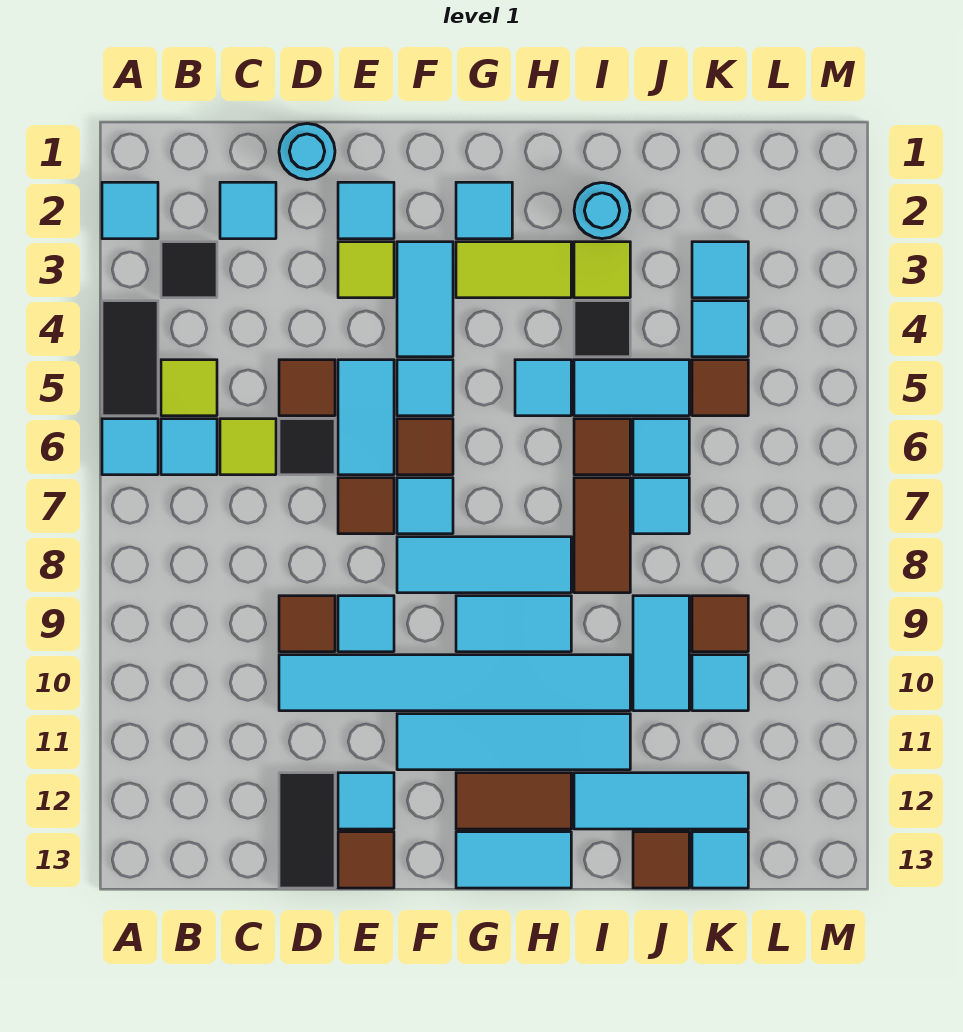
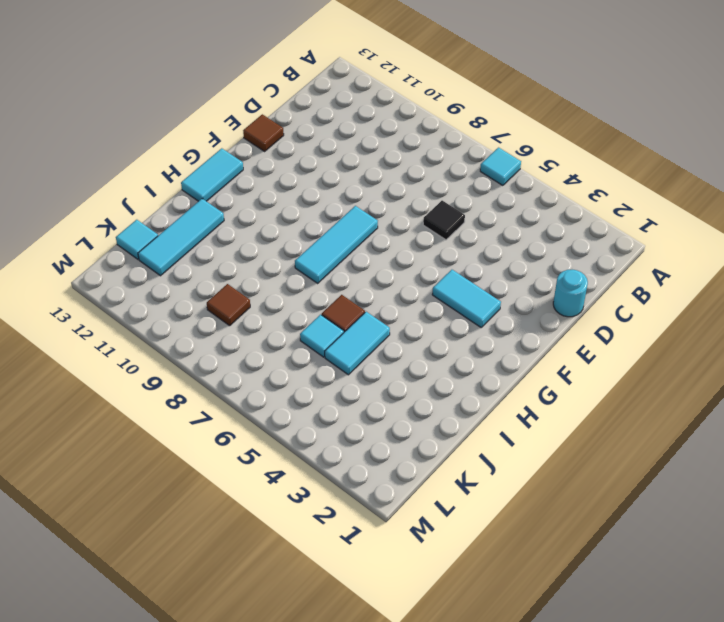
none -> cyan tile A2 level 1
none -> black tile A4:A5 level 1
none -> black tile B3 level 1
none -> lime tile B5 level 1

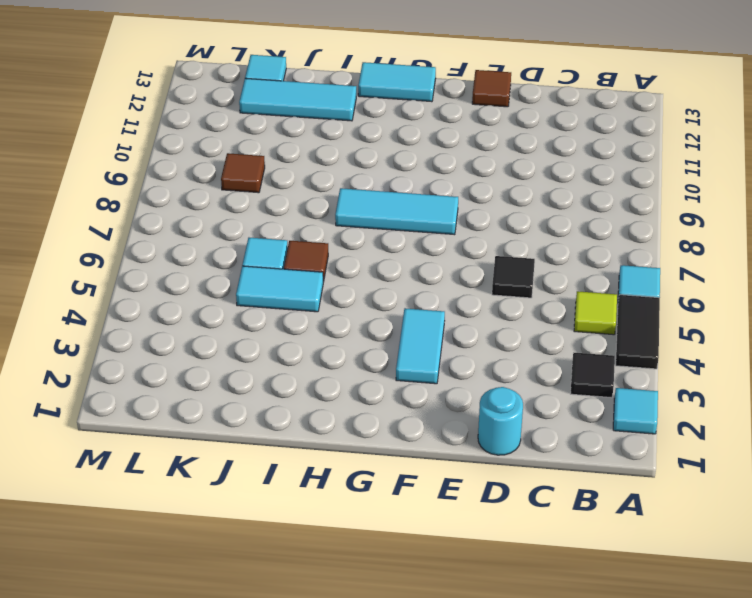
none -> cyan tile B6 level 1
none -> cyan tile C2 level 1
none -> lime tile C6 level 1
none -> brown tile D5 level 1

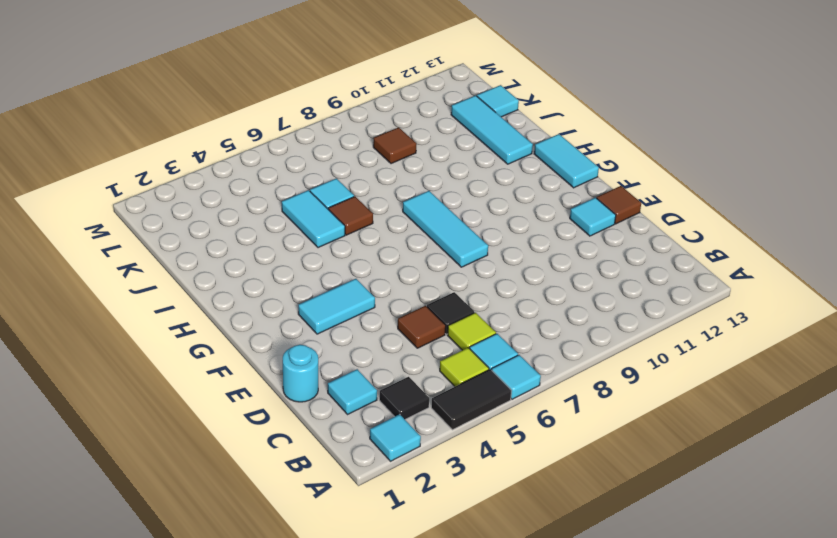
none -> brown tile D9 level 1
none -> cyan tile D10:I10 level 1
none -> black tile D12:D13 level 1
none -> cyan tile E2 level 1

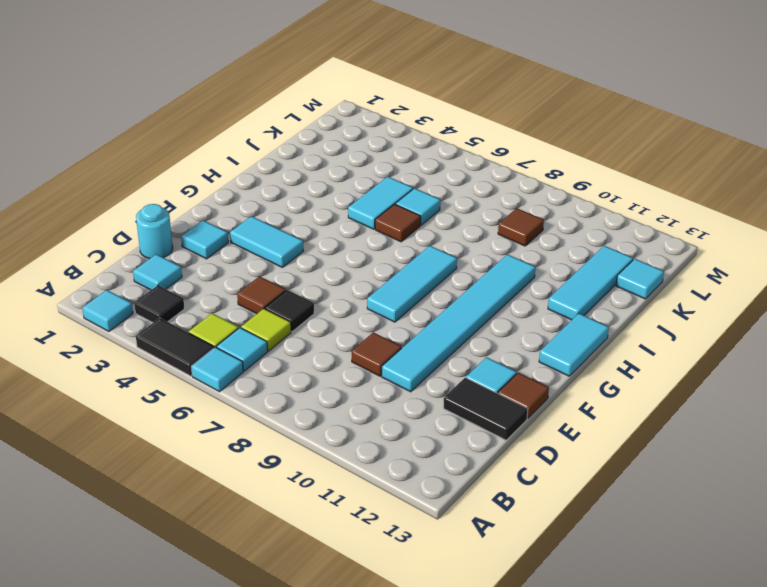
none -> lime tile E3 level 1
none -> cyan tile E5:E6 level 1
none -> brown tile E7 level 1
none -> cyan tile E9 level 1

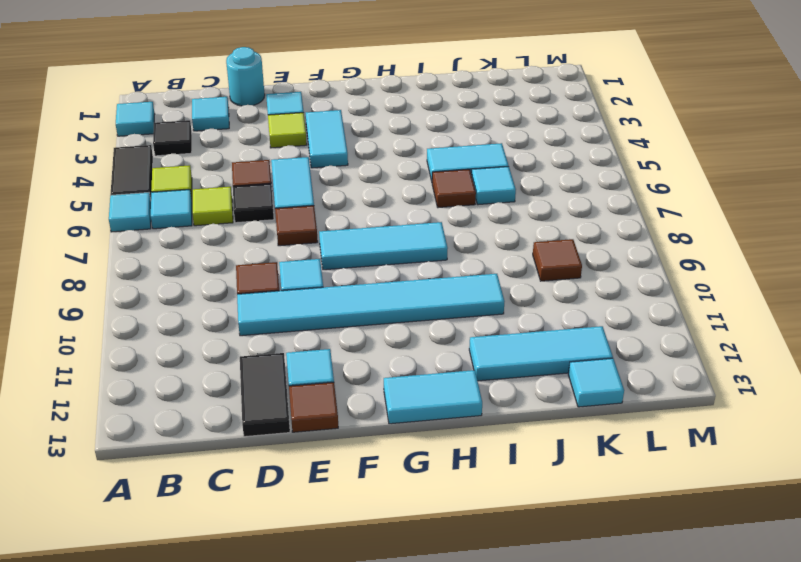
none -> cyan tile F5 level 1
none -> brown tile F6 level 1
none -> cyan tile F7 level 1
none -> cyan tile F11:I11 level 1

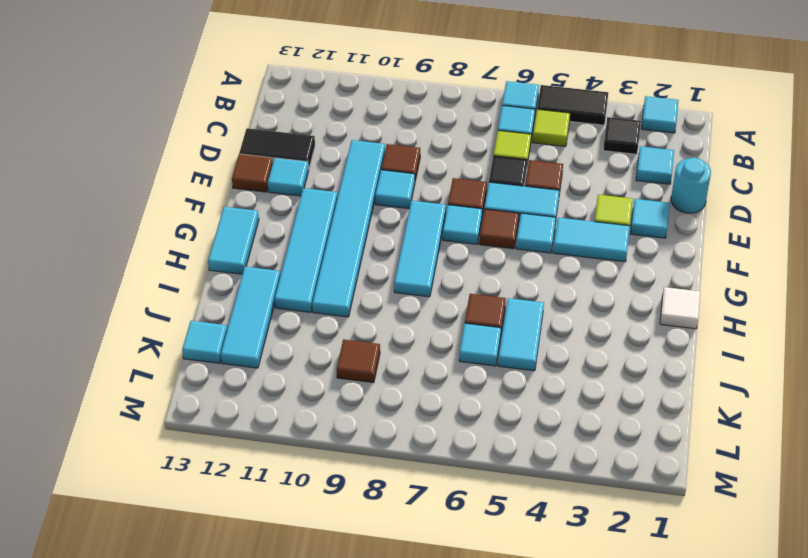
white tile H1 level 1 -> none
none -> cyan tile G2 level 1
none -> lime tile G3:H3 level 1
none -> cyan tile G9:H9 level 1
none -> brown tile G12:H12 level 1

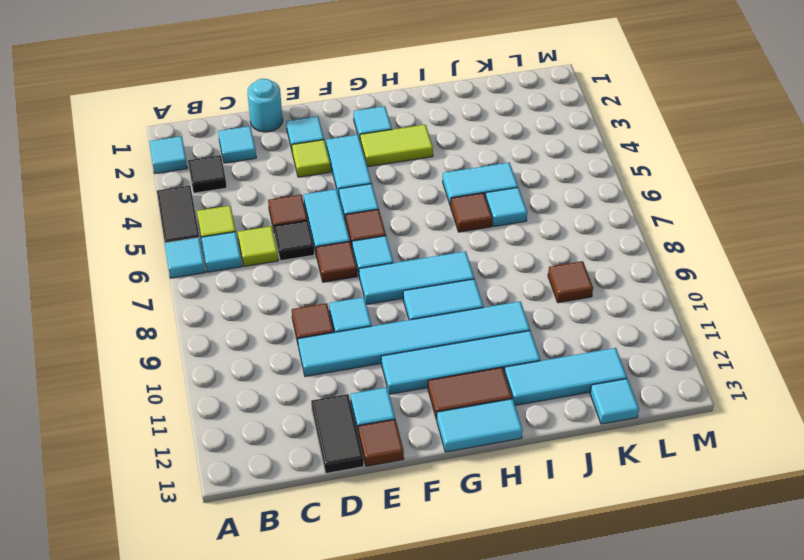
none -> cyan tile H5 level 1
none -> cyan round brick I2 level 1
none -> lime tile I3 level 1
none -> black tile I4 level 1

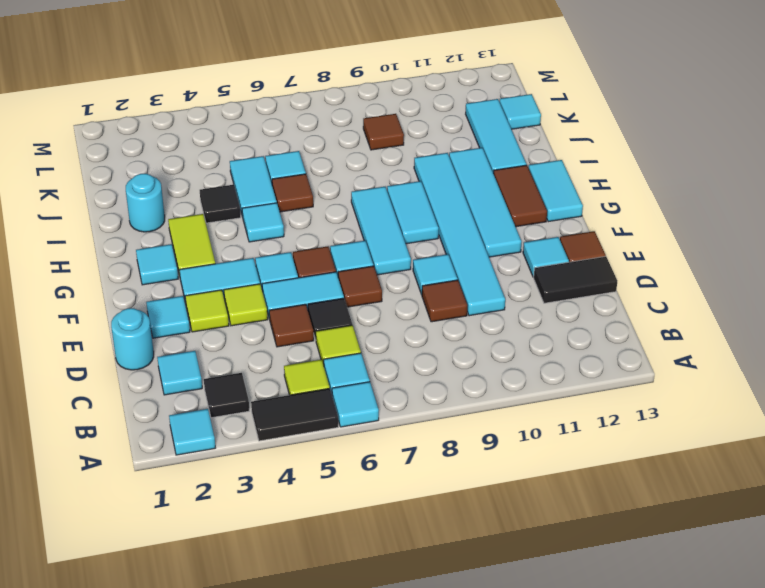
lime tile E4 level 1 -> lime tile I3 level 1
none -> brown tile I7:I8 level 1
none -> cyan tile J7 level 1
none -> cyan tile J9:J10 level 1
none -> brown tile J13 level 1

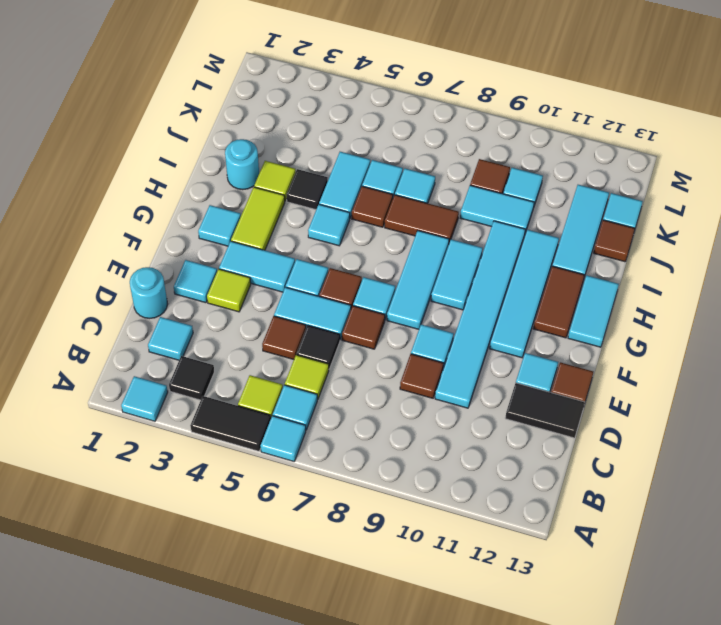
none -> cyan tile K3 level 1
none -> cyan tile K4 level 1
none -> brown tile K5 level 1

